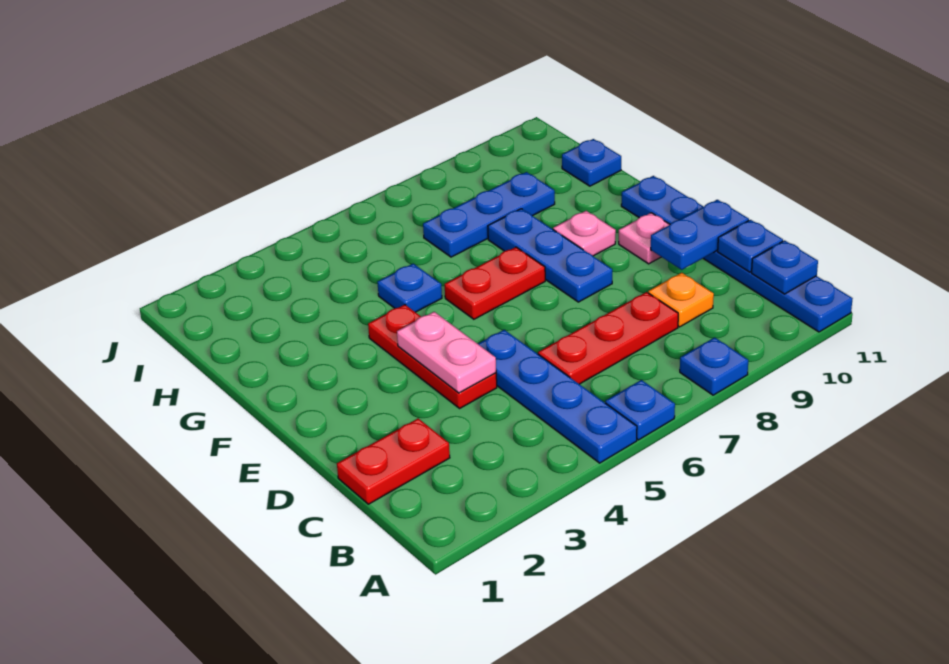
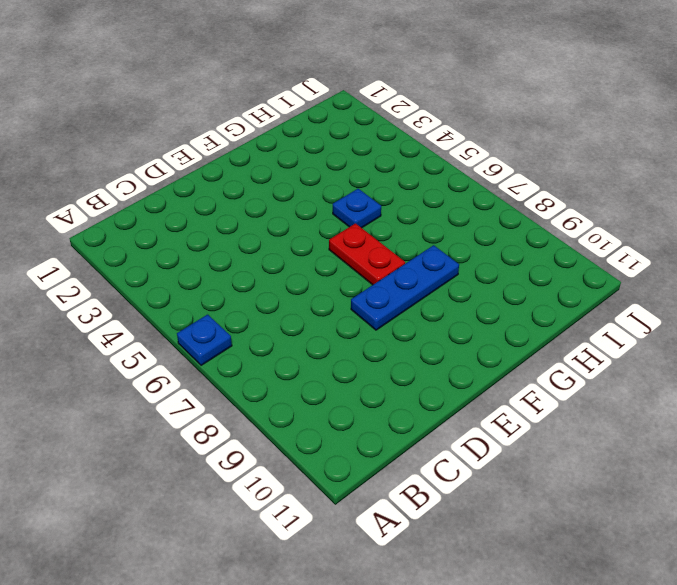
none -> blue plate A5:D5 level 1
none -> blue plate A8 level 1
none -> blue plate A11:F11 level 1

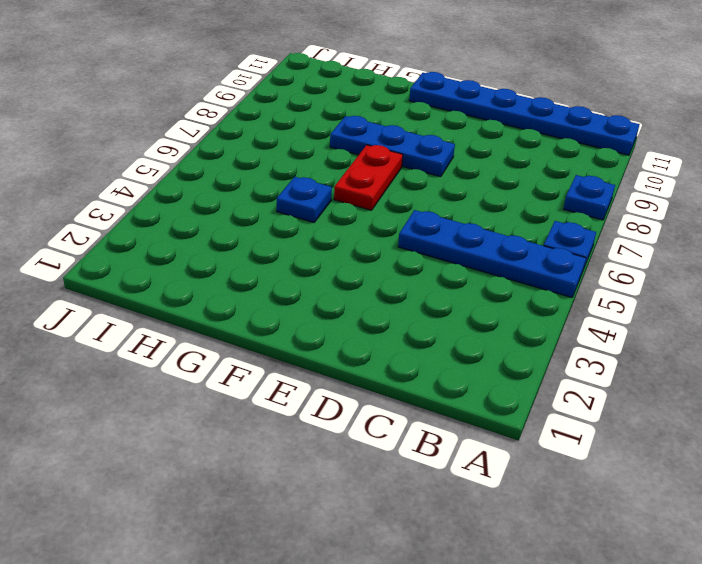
none -> red plate C1:C2 level 1
none -> red plate C6:C8 level 1
none -> orange plate C9 level 1

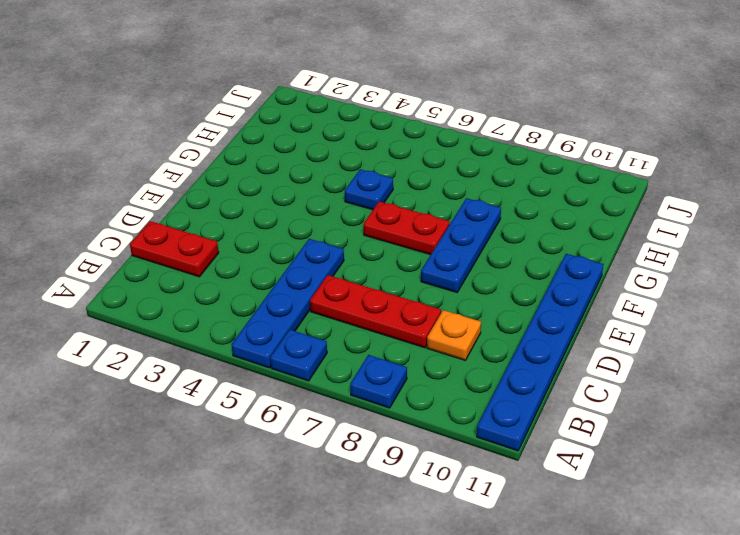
none -> red plate D4:F4 level 1
none -> pink plate E10 level 1
none -> pink plate F9 level 1

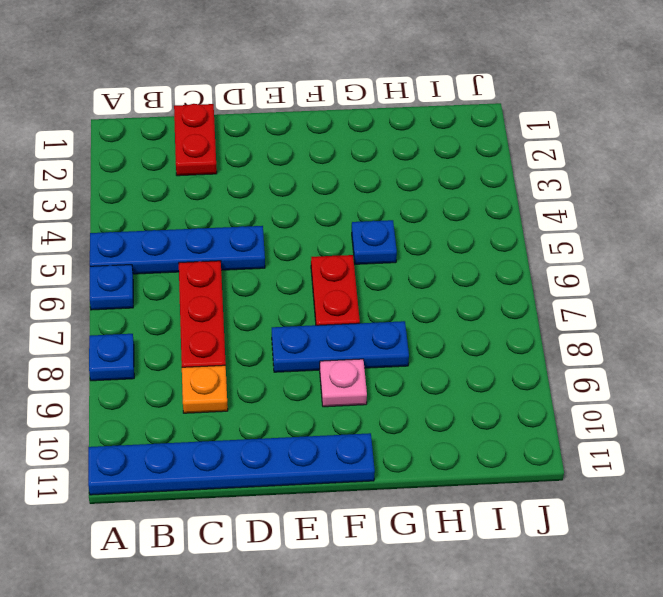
none -> red plate D4:F4 level 1
none -> pink plate E10 level 1
none -> blue plate H7:H9 level 1

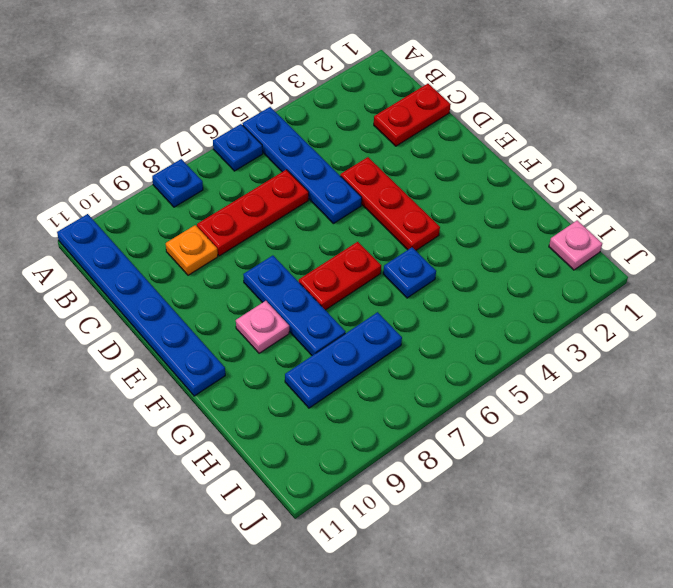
pink plate I1 level 1 -> pink plate E10 level 1
none -> blue plate H11 level 1
none -> blue plate B11 level 2
none -> blue plate C11 level 2

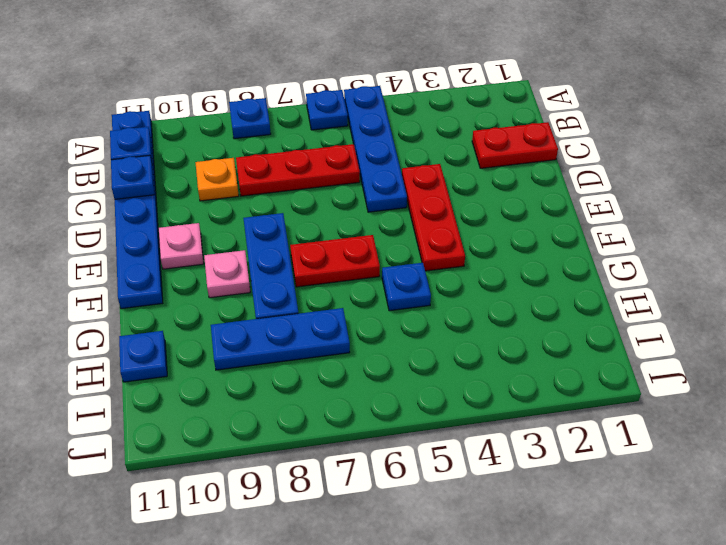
none -> pink plate D4:E4 level 2
none -> blue plate D10:D11 level 2

